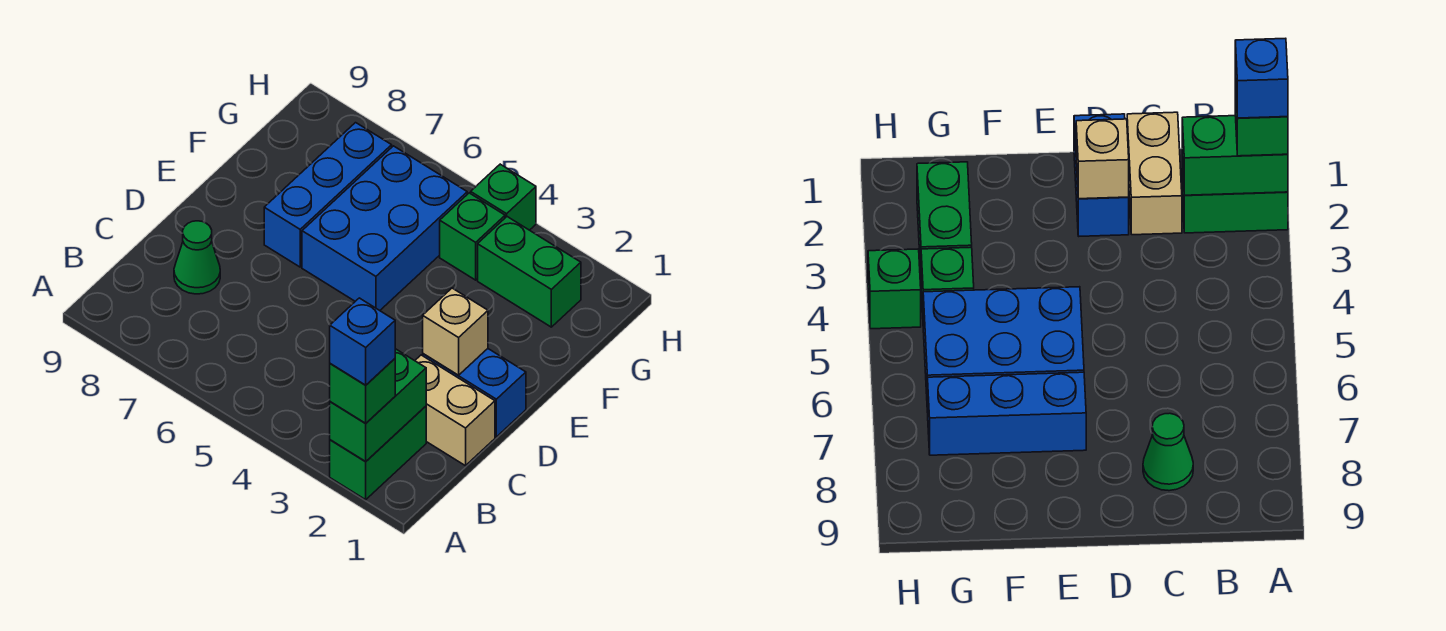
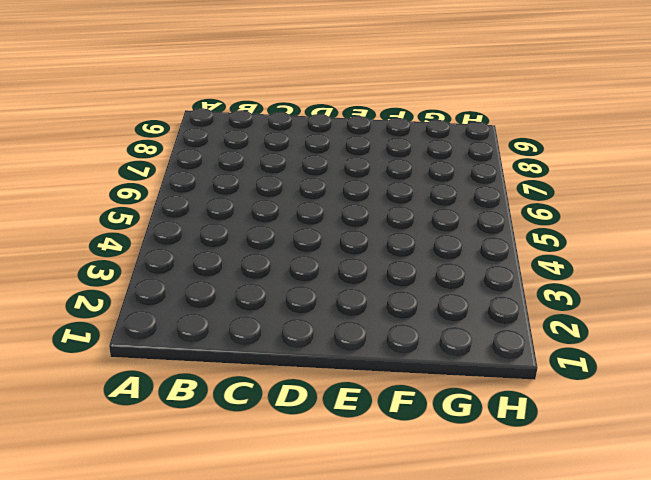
none -> green brick A2:B2 level 1
none -> tan brick C1:C2 level 1
none -> green cone C8 level 1

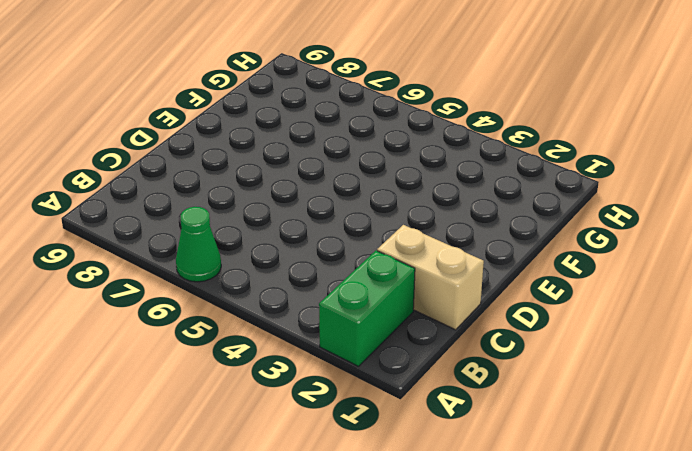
green cone A6 level 1 -> green cone C8 level 1
none -> blue brick D1:D2 level 1
none -> blue brick E5:G6 level 1
none -> blue brick E7:G7 level 1

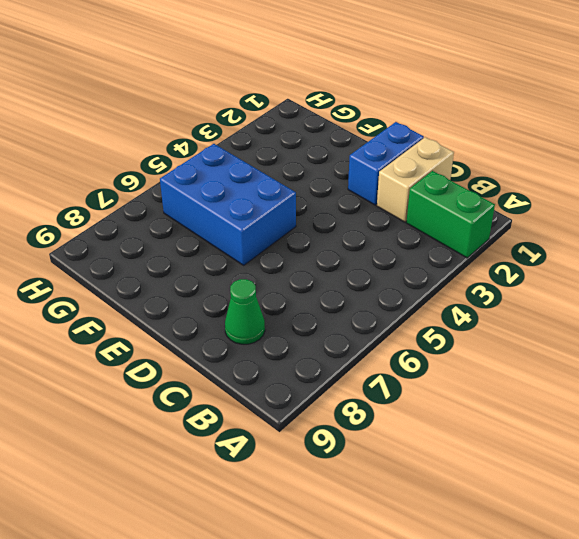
none -> blue brick E7:G7 level 1
none -> green brick G2:G3 level 1
none -> green brick G4 level 1

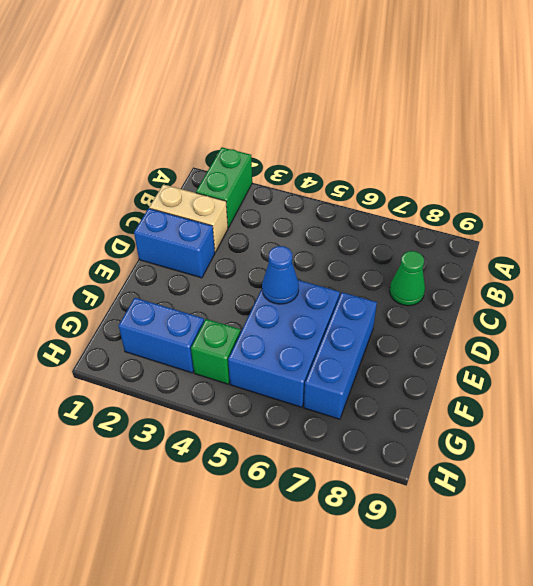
blue cone E5 level 2 -> none
blue brick G2:G3 level 1 -> green brick G2:G3 level 1
none -> green brick H4 level 1
none -> green brick A2:B2 level 2
none -> tan brick D2 level 2

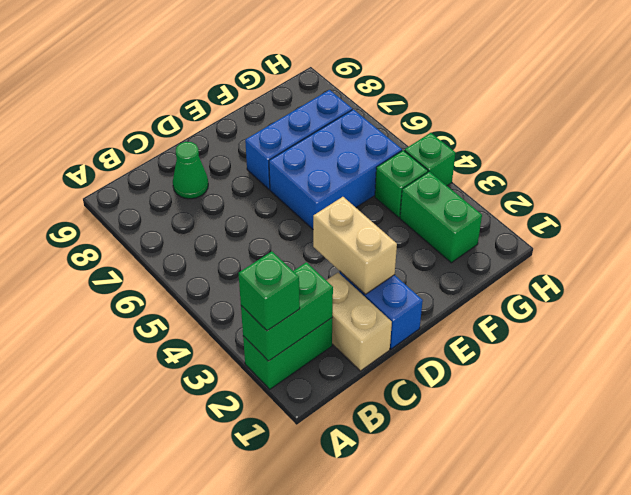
tan brick D2:D3 level 2 -> tan brick D2 level 2
none -> blue brick A2 level 4

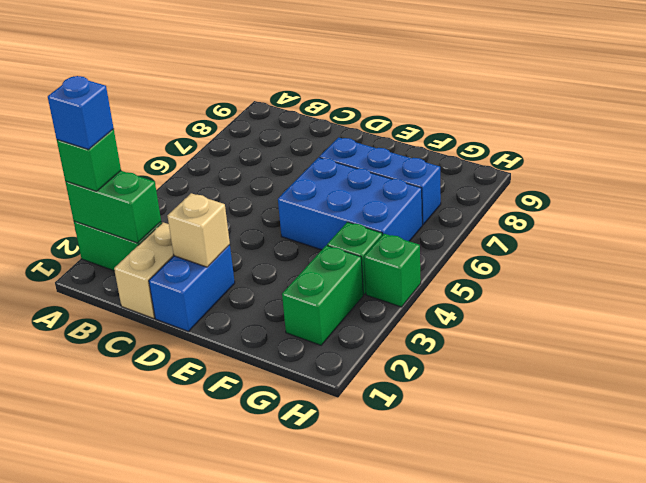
none -> green cone C8 level 1

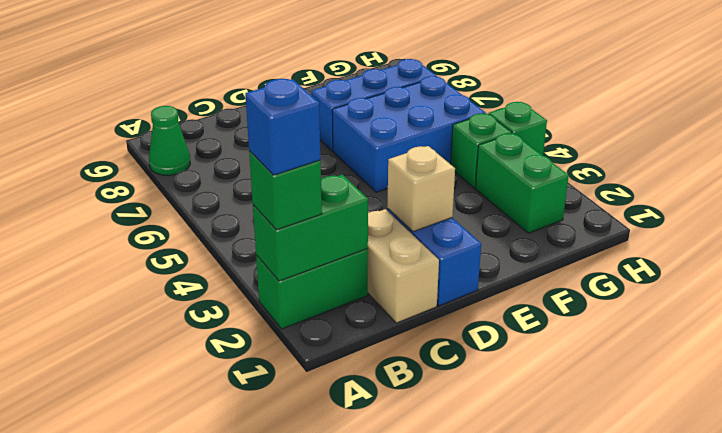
green cone A8 level 1 -> green cone C8 level 1

